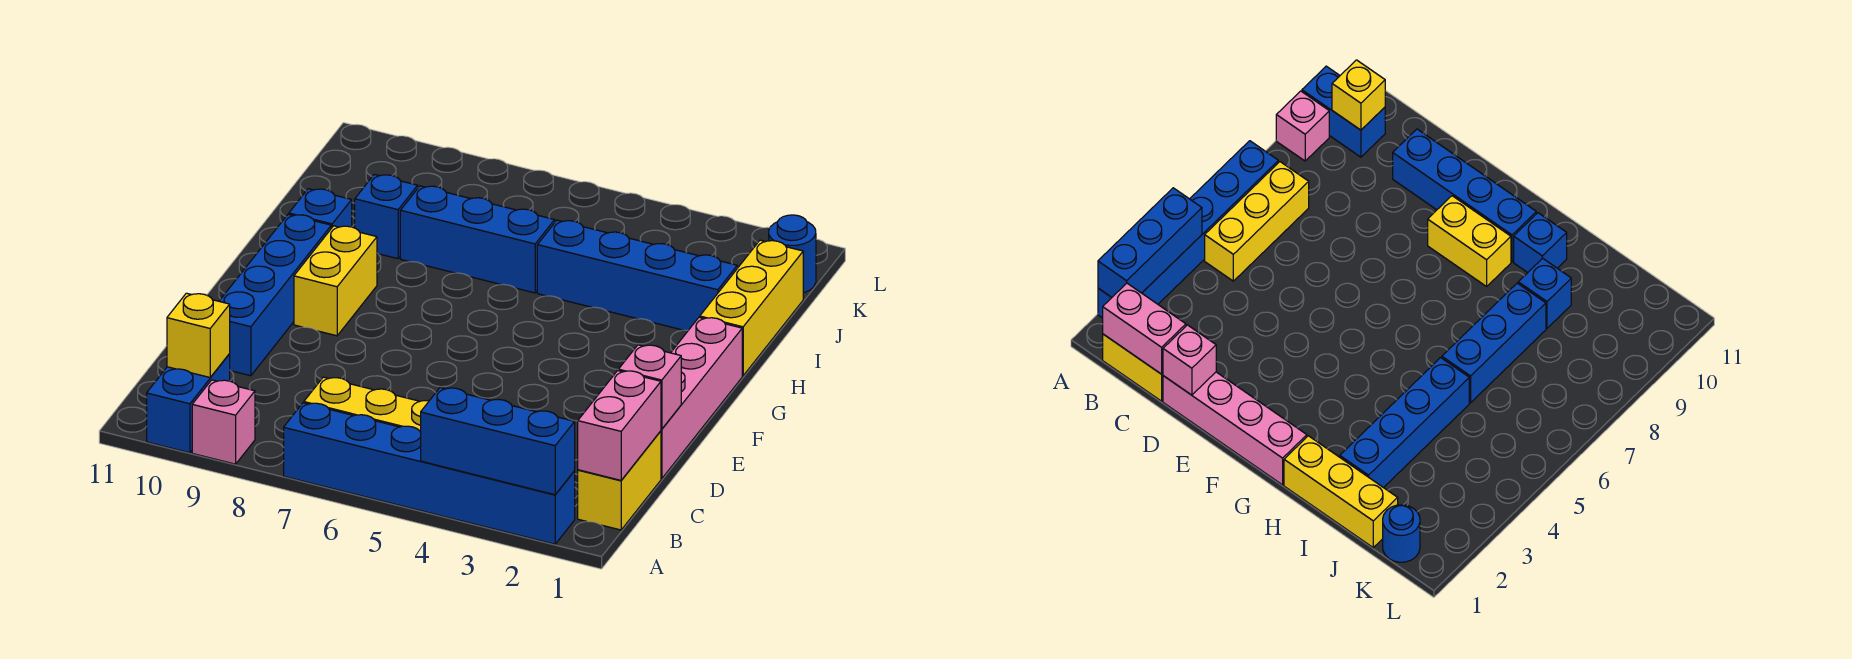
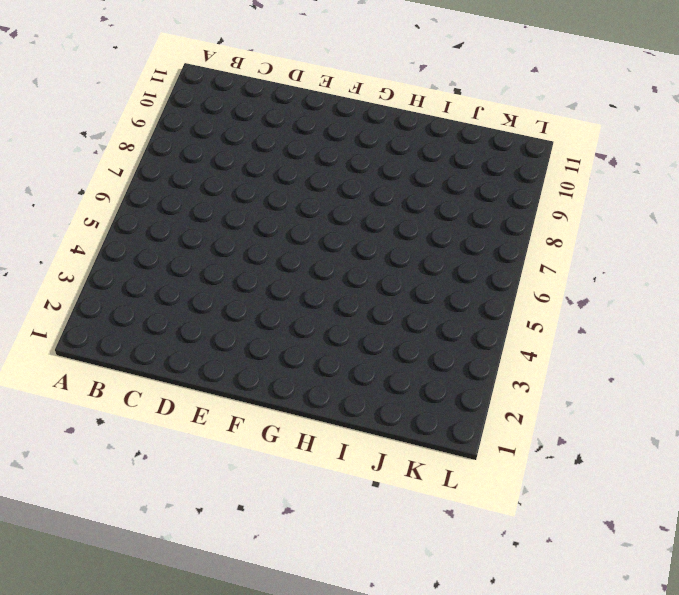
none -> blue brick A2:A7 level 1
none -> pink brick A9 level 1
none -> blue brick A10:B10 level 1

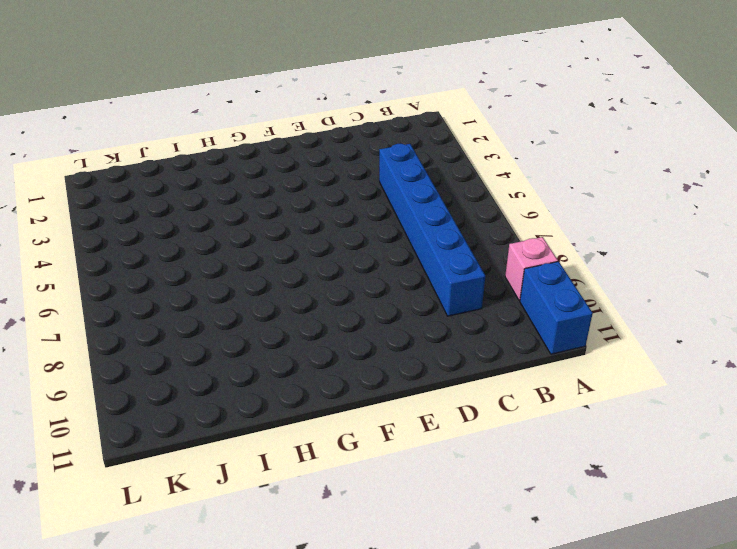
blue brick A10:A11 level 1 -> blue brick A10:B10 level 1
blue brick C4:C9 level 1 -> blue brick A2:A7 level 1
none -> yellow brick B1:C1 level 1
none -> yellow brick B5:B7 level 1
none -> pink brick D1:G1 level 1

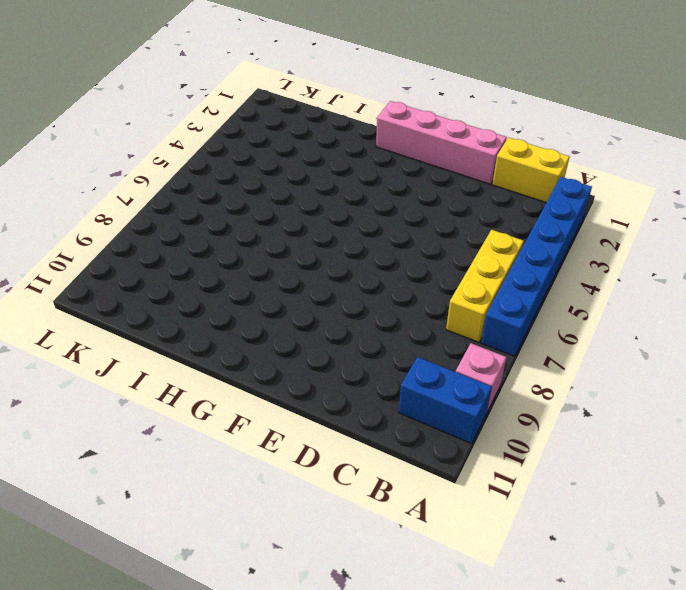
none -> blue brick D10:G10 level 1
none -> yellow brick F9:G9 level 1
none -> yellow brick H1:J1 level 1

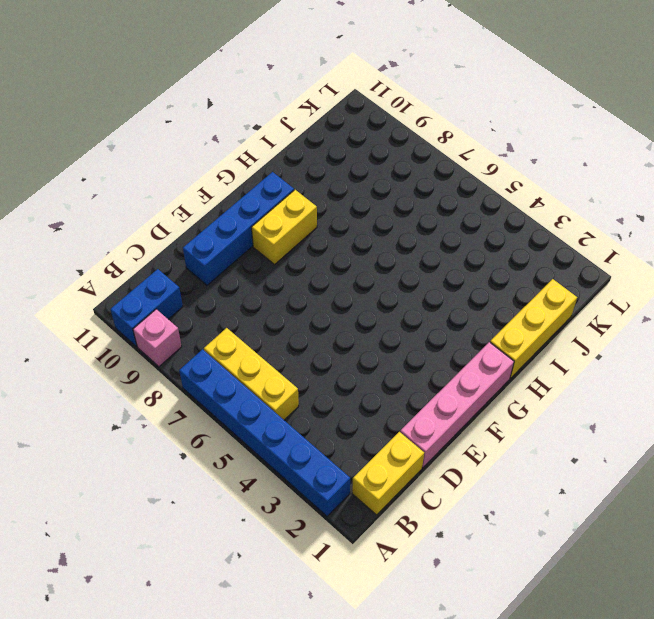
none -> blue brick H10 level 1
none -> blue brick I2:I5 level 1
none -> blue brick I6:I8 level 1

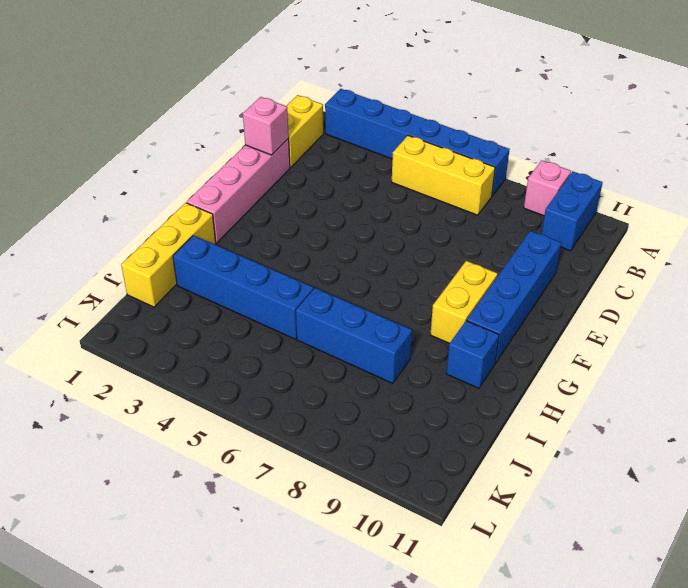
none -> blue brick I9 level 1
none -> blue round brick K1 level 1
none -> blue brick A2:A4 level 2

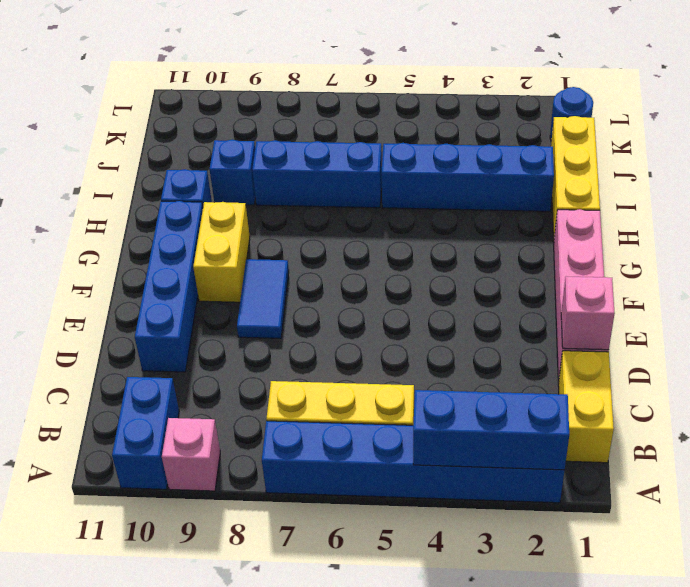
blue tile E8:F8 level 1 -> none
none -> pink brick B1:C1 level 2
none -> yellow brick B10 level 2

